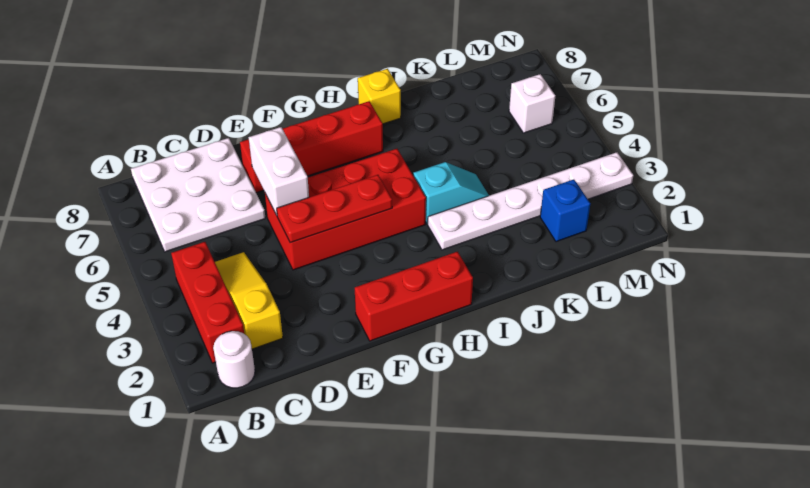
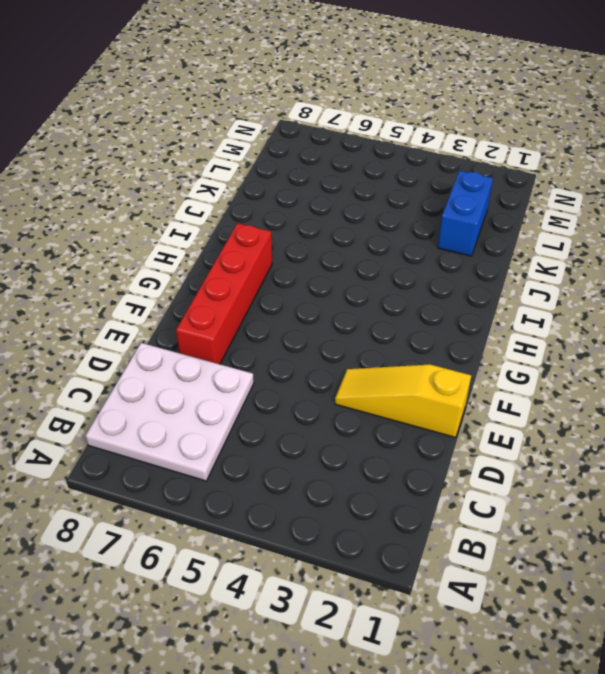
yellow slope E1:E3 level 1 top 1 -> yellow slope C2:C4 level 1 top 2
blue brick K2:L2 level 1 -> blue brick L2 level 1
none -> white round brick B1 level 1
none -> red brick B2:B4 level 1
none -> red brick E4:H5 level 1

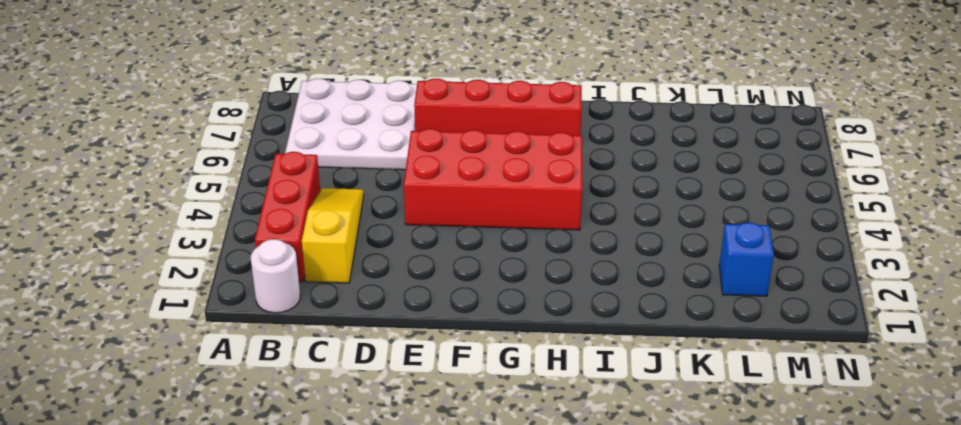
none -> red brick F1:H1 level 1
none -> white plate I3:N3 level 1
none -> cyan slope I4:J4 level 1 top I

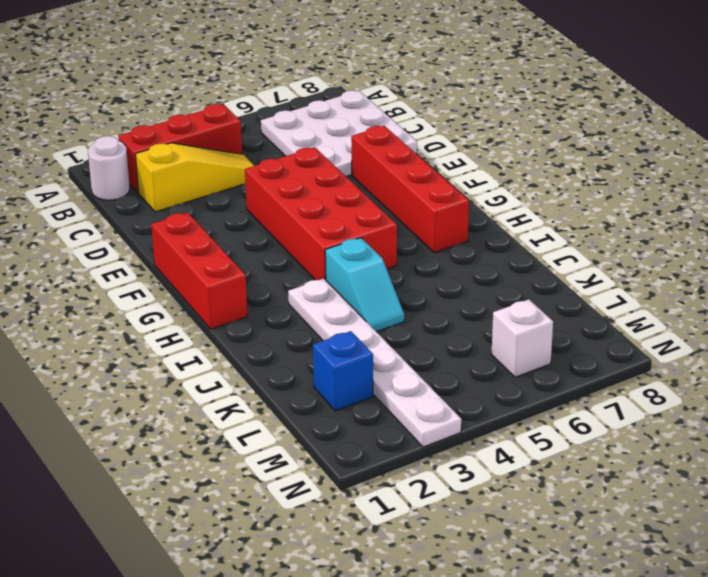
none -> yellow brick I8 level 1
none -> red plate E4:G4 level 2
none -> white brick E5:E6 level 2

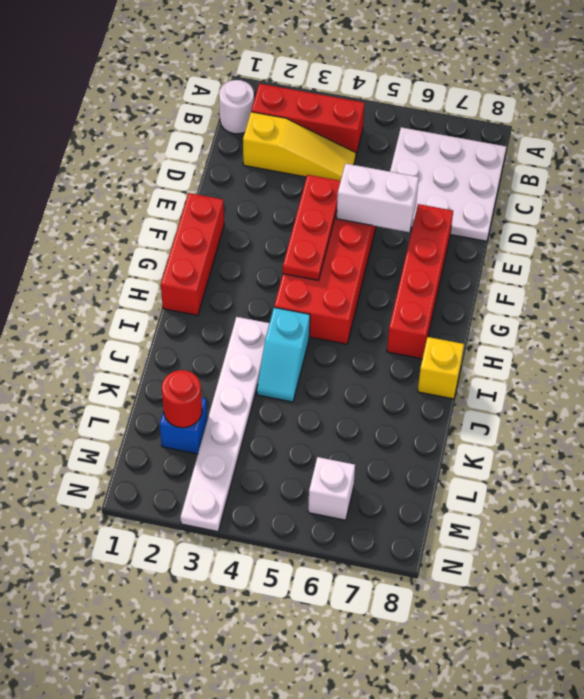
red round brick L2 level 2 -> none

